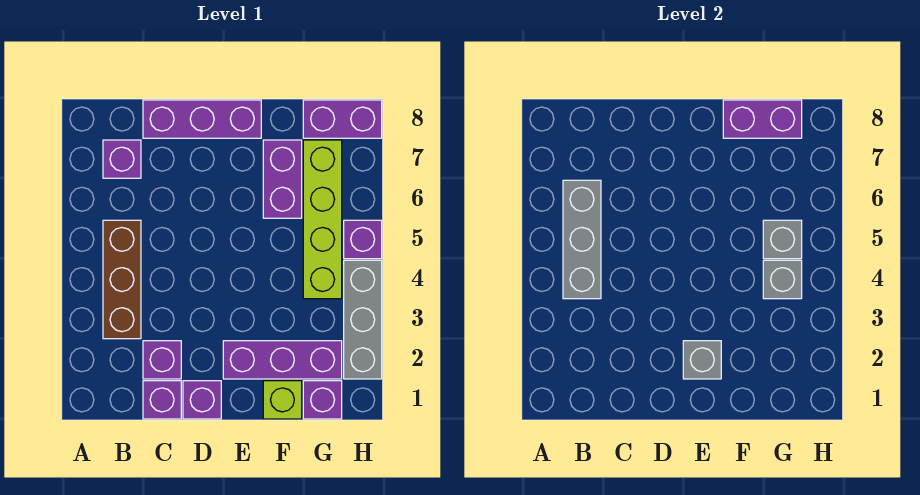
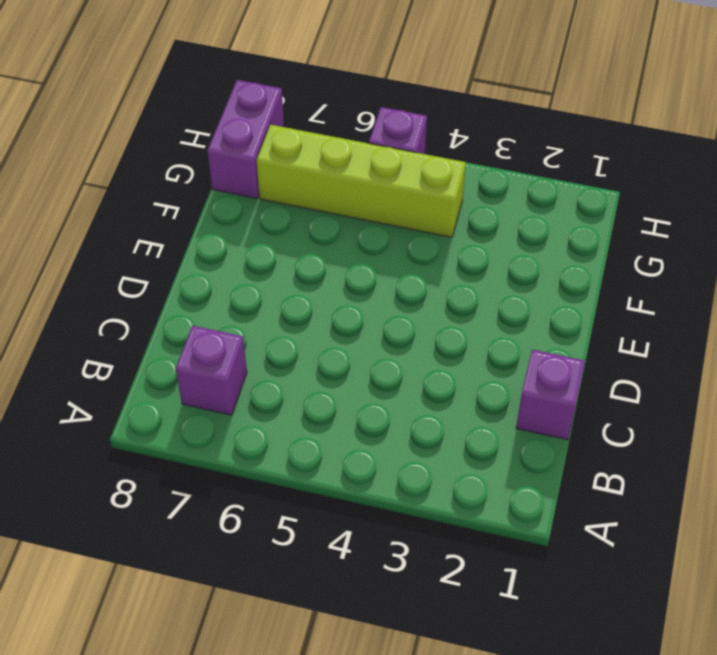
none -> brown brick B3:B5 level 1
none -> purple brick C2 level 1
none -> purple brick C8:E8 level 1

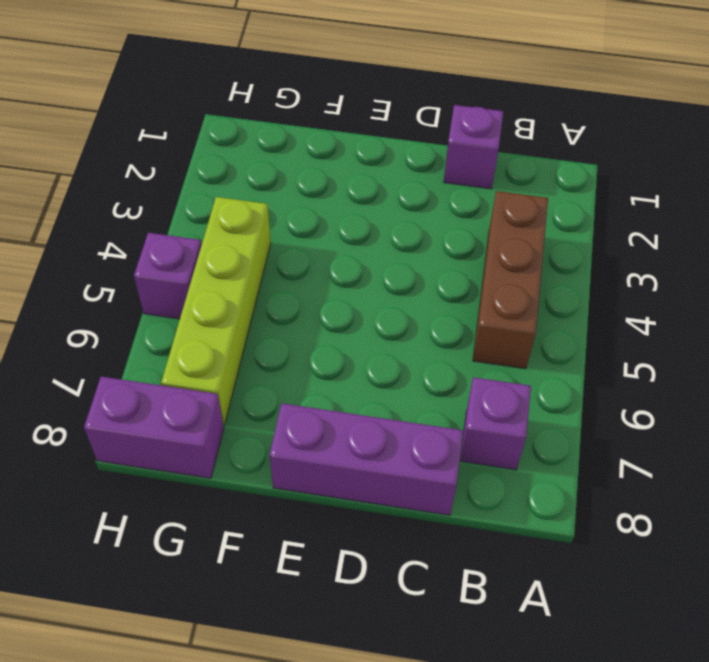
none -> purple brick C2 level 1
none -> purple brick D1 level 1
none -> purple brick E2:G2 level 1

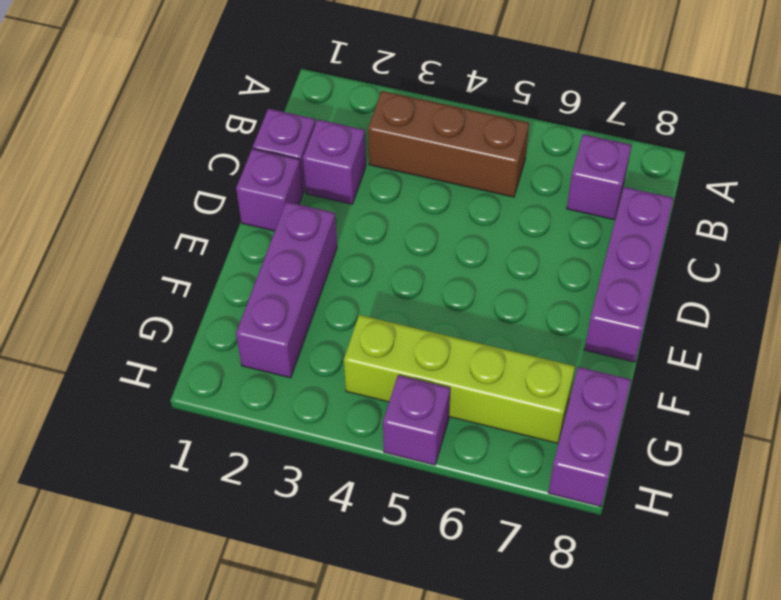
none -> lime brick F1 level 1
none -> purple brick F6:F7 level 1
none -> purple brick G1 level 1

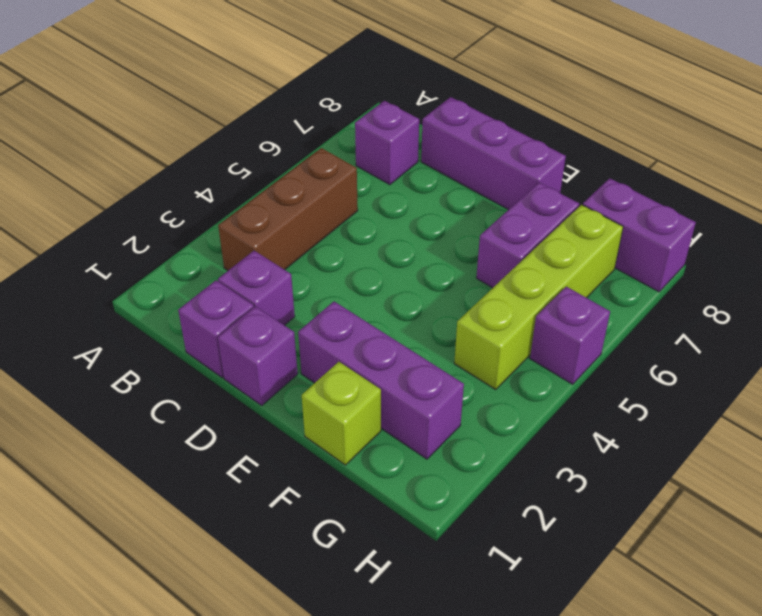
none -> purple brick G1 level 1
none -> grey brick H2:H4 level 1
none -> grey brick B4:B6 level 2

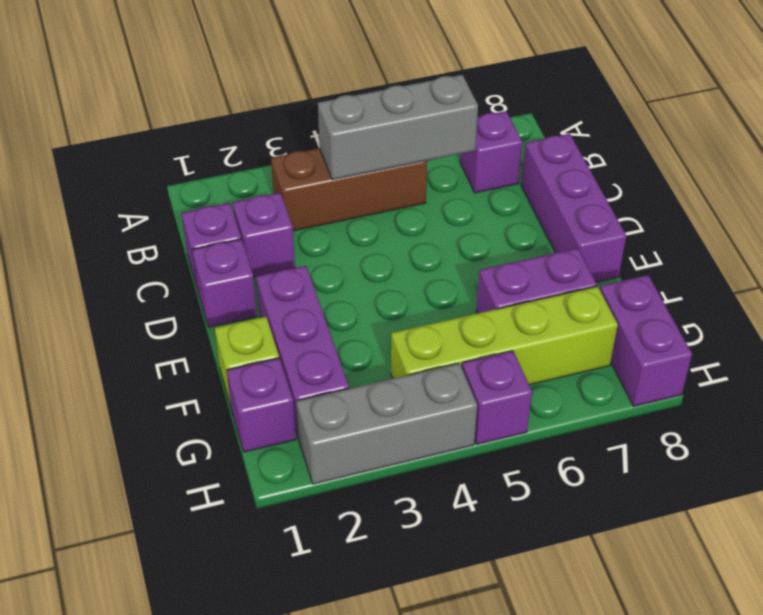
none -> grey brick E2 level 2
none -> purple brick F8:G8 level 2
none -> grey brick G4 level 2

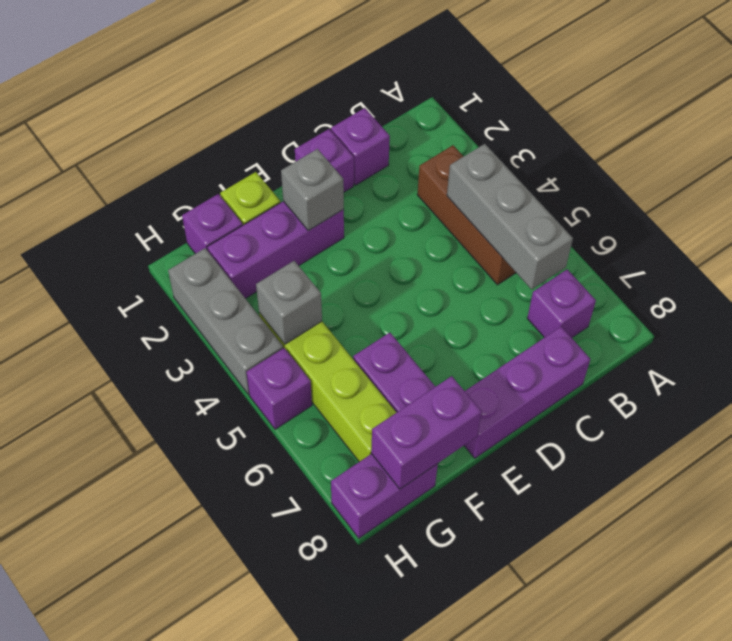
none -> purple brick C2 level 1
none -> grey brick G5 level 2

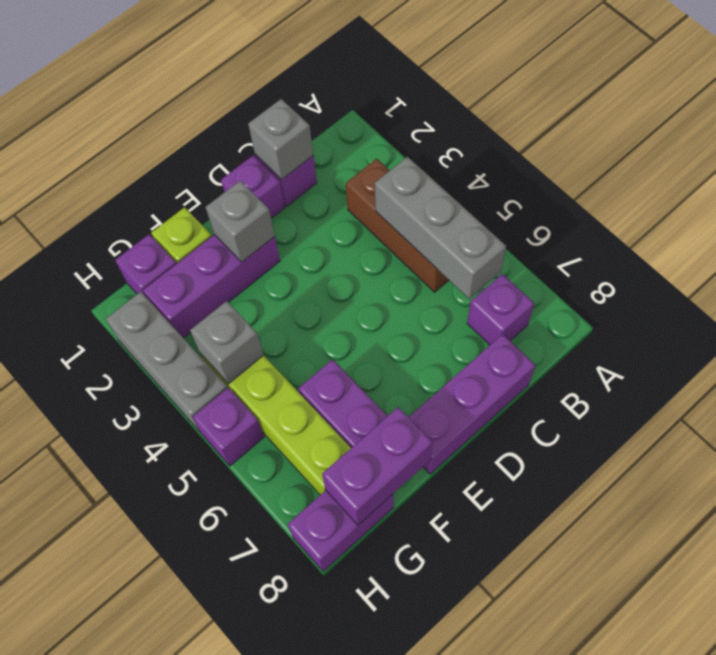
grey brick C1 level 2 -> grey brick G5 level 2
none -> purple brick C2 level 1

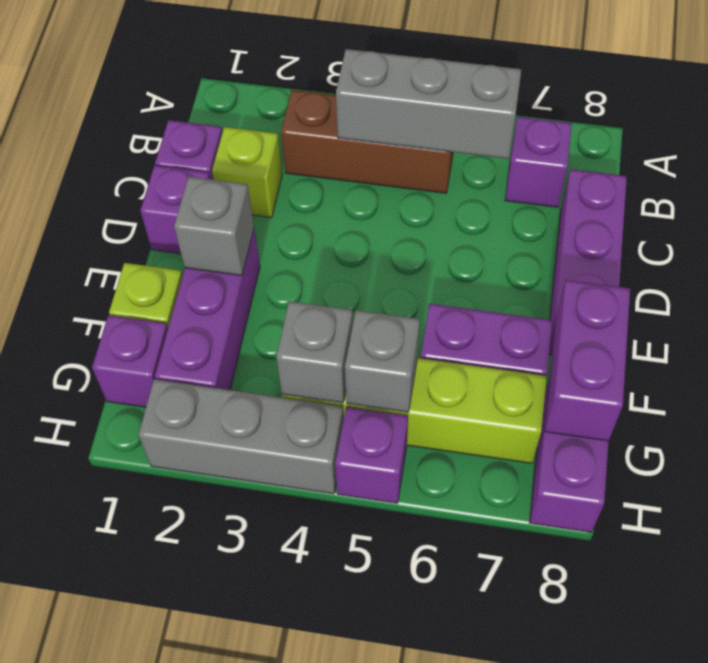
lime brick C2 level 1 -> purple brick C2 level 1

